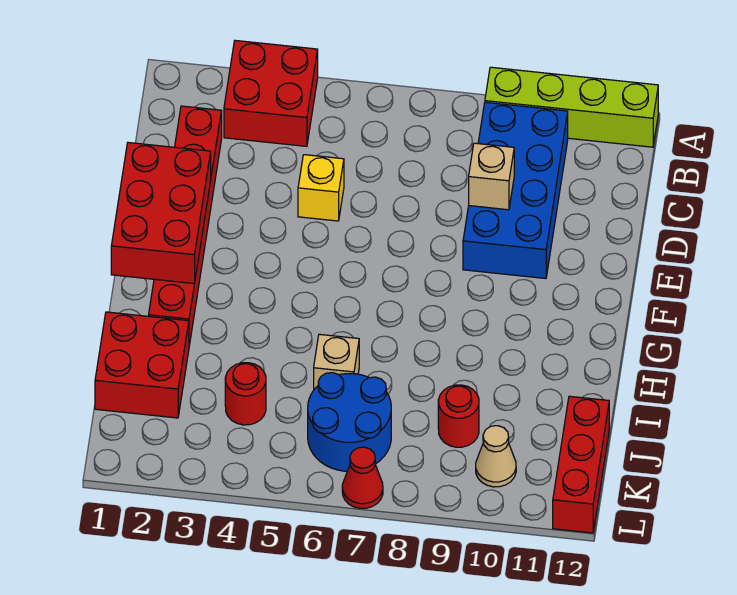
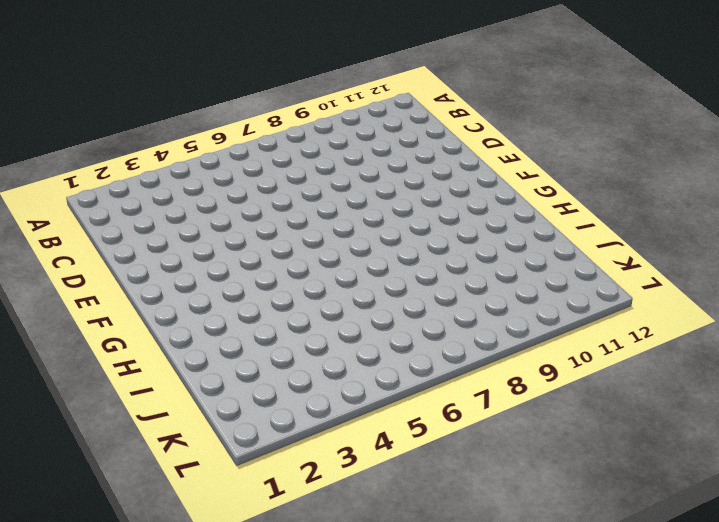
none -> red brick A3:B4 level 1
none -> lime brick A9:A12 level 1
none -> blue brick B9:E10 level 1

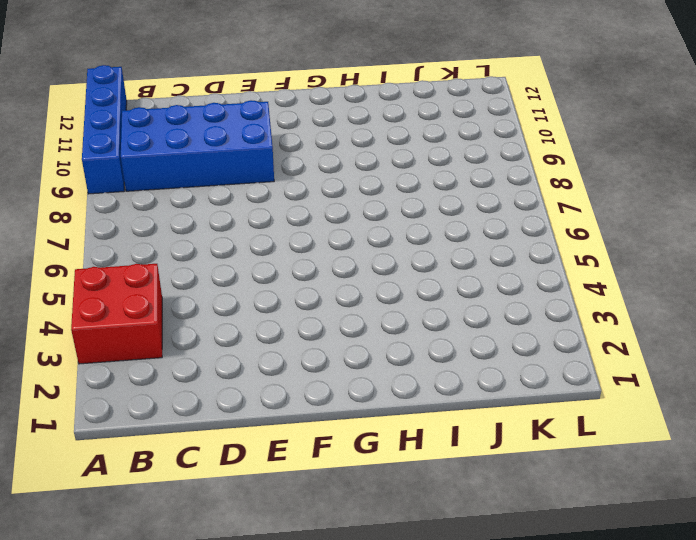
blue brick A9:A12 level 1 -> lime brick A9:A12 level 1
none -> red brick C2:H2 level 1
none -> yellow brick D5 level 1
none -> red brick I1:J2 level 1

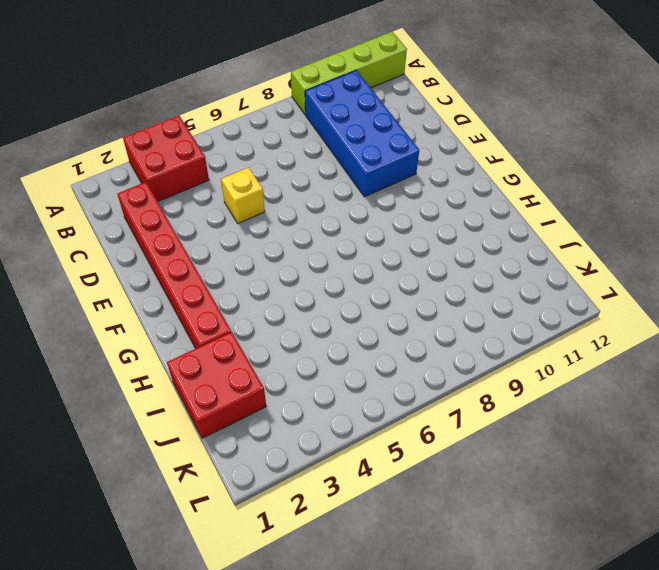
none -> tan brick I6 level 1
none -> red round brick J4 level 1
none -> blue round brick J6:K7 level 1

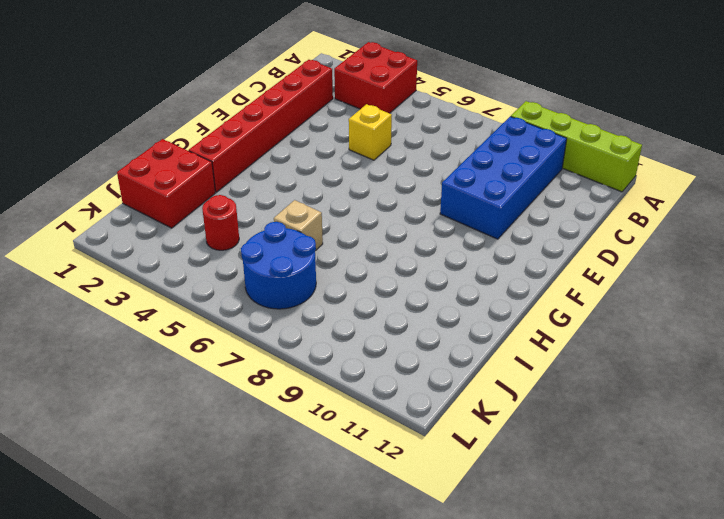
none -> red round brick J9 level 1
none -> red brick J12:L12 level 1
none -> tan cone K10 level 1

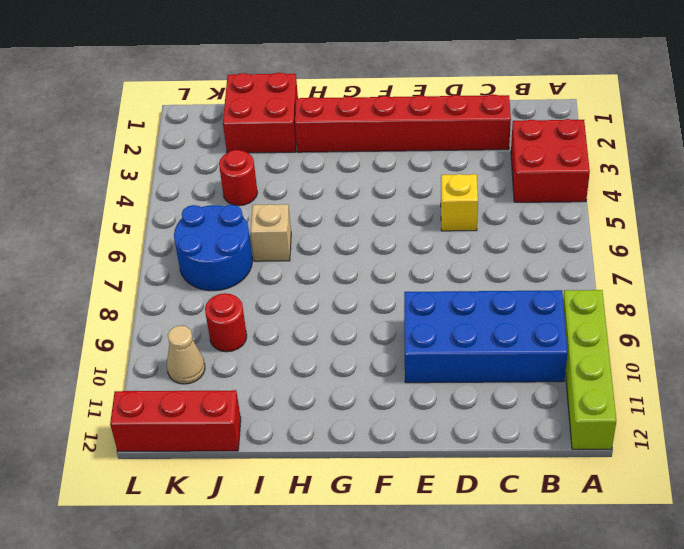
none -> red cone L7 level 1
none -> tan brick D9 level 2
none -> red brick E1:G2 level 2

